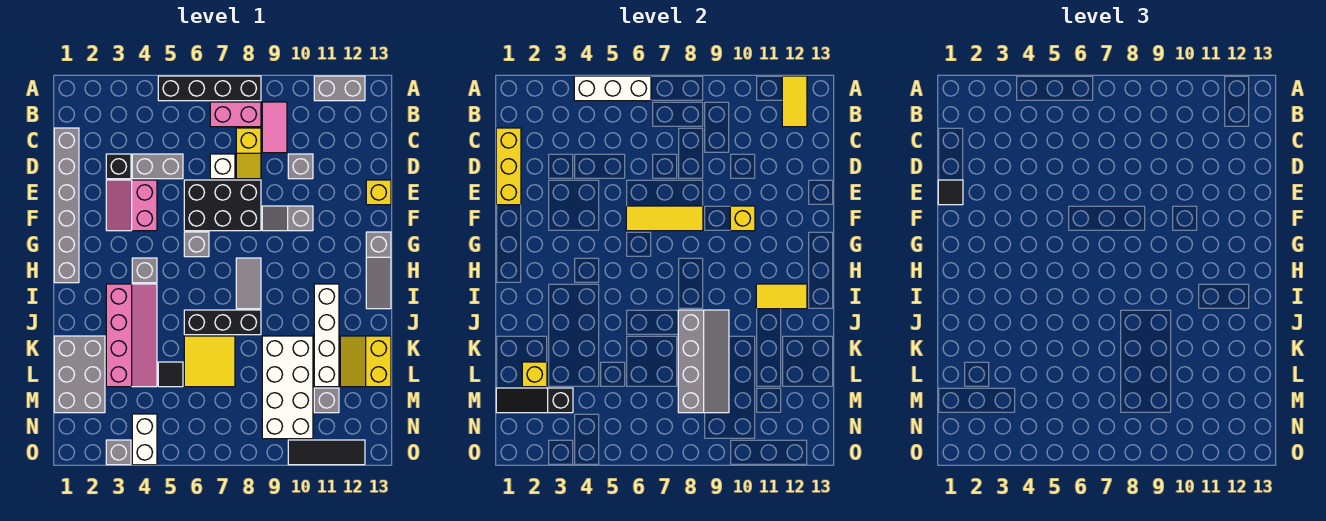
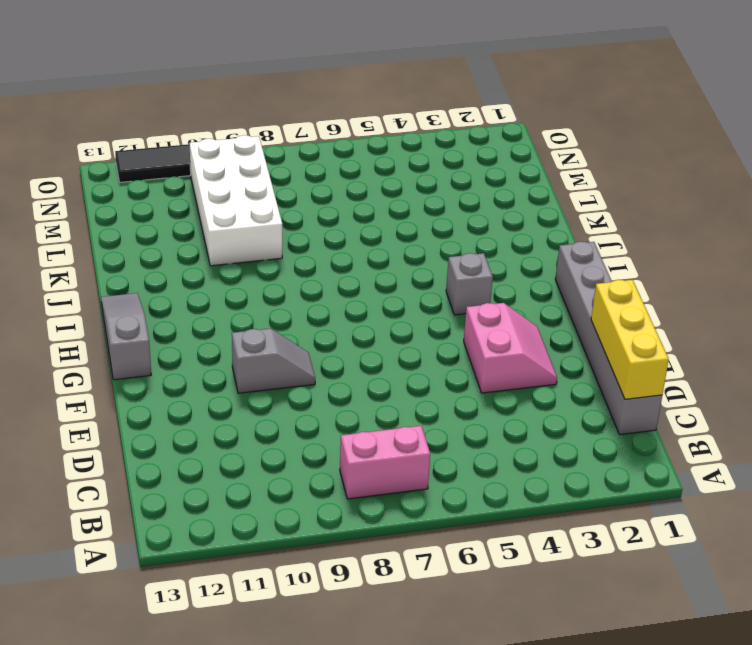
none -> black brick A5:A8 level 1
none -> grey brick A11:A12 level 1
none -> pink tile B9:C9 level 1
none -> yellow slope C8:D8 level 1 top C

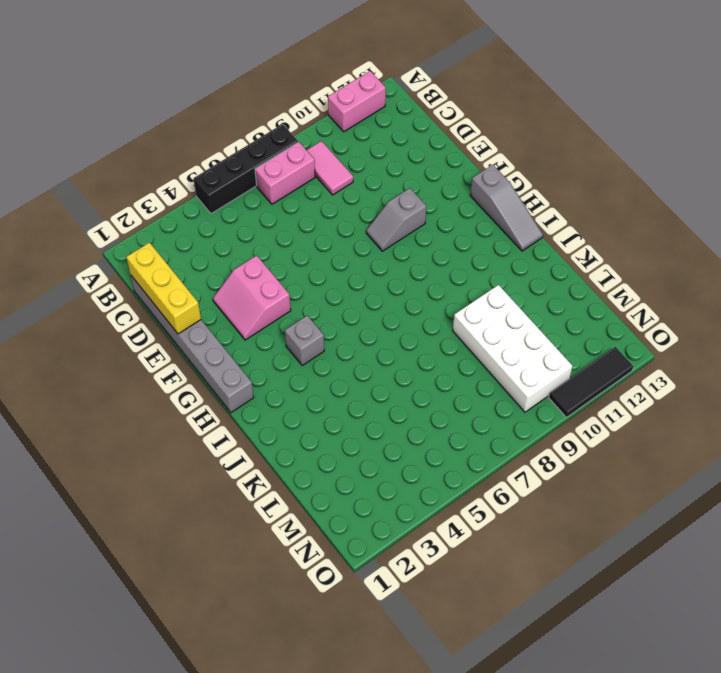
pink brick A11:A12 level 1 -> grey brick A11:A12 level 1
none -> yellow slope C8:D8 level 1 top C
none -> black brick D3 level 1
none -> grey brick D4:D5 level 1
none -> white brick D7 level 1

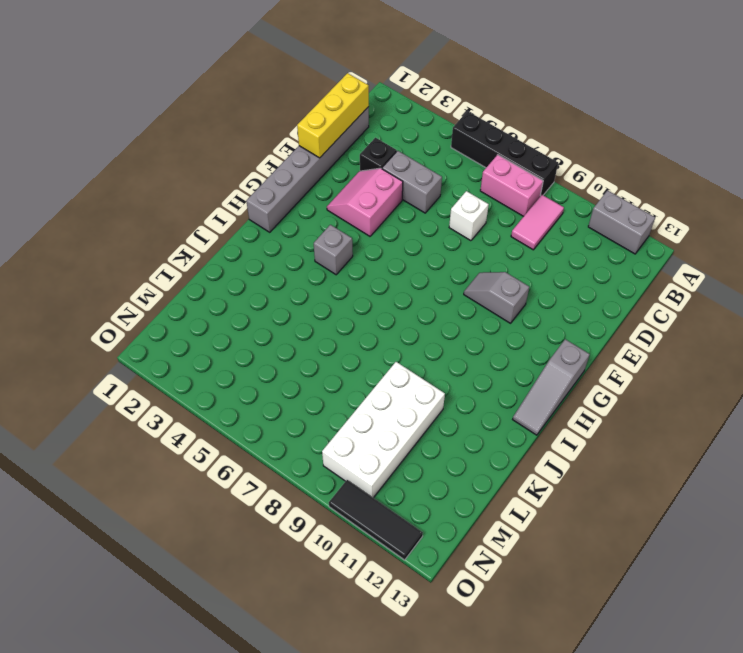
none -> yellow slope C8:D8 level 1 top C
none -> grey brick D10 level 1
none -> black brick E6:F8 level 1
none -> yellow brick E13 level 1

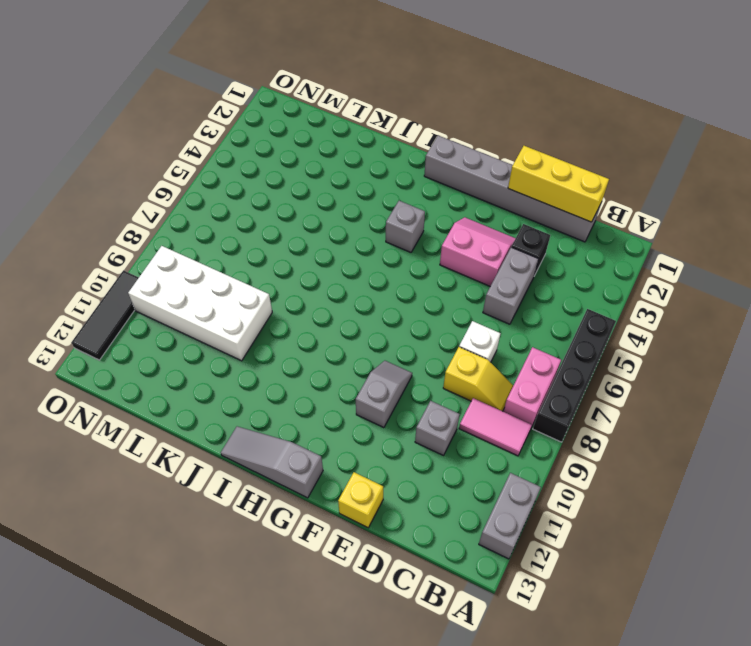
yellow slope C8:D8 level 1 top D -> yellow slope C8:D8 level 1 top C
none -> black brick E6:F8 level 1
none -> grey brick G6 level 1
none -> grey tile H8:I8 level 1
none -> pink slope I3:L4 level 1 top 3

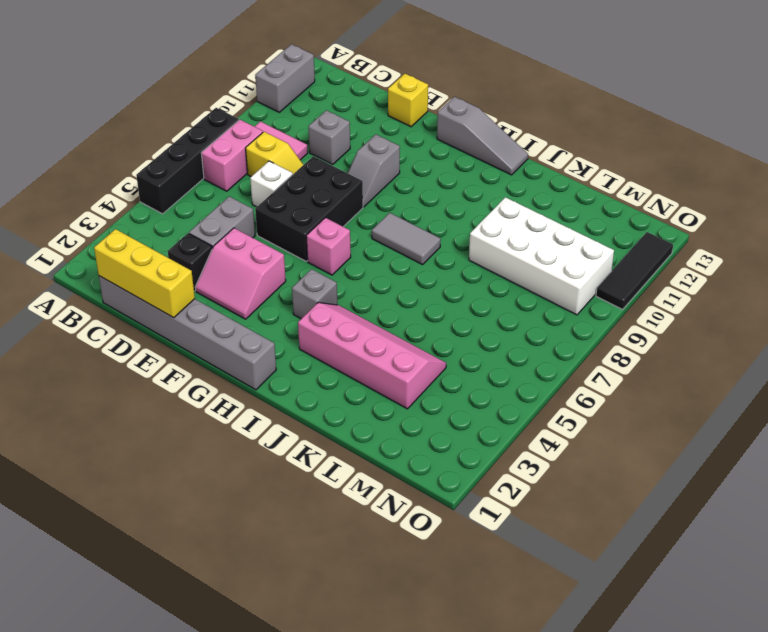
pink brick G6 level 1 -> grey brick G6 level 1
none -> white brick I11:L11 level 1
none -> black brick J6:J8 level 1
none -> grey brick K1:M2 level 1
none -> yellow tile K6:L7 level 1

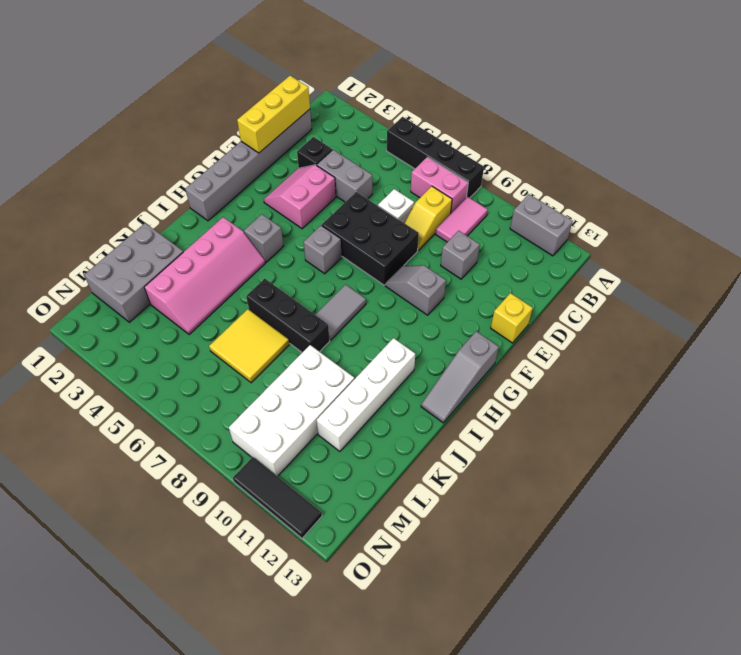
none -> yellow slope K12:L13 level 1 top 13
none -> black tile L5 level 1
none -> grey brick M11 level 1
none -> white brick N4:O4 level 1

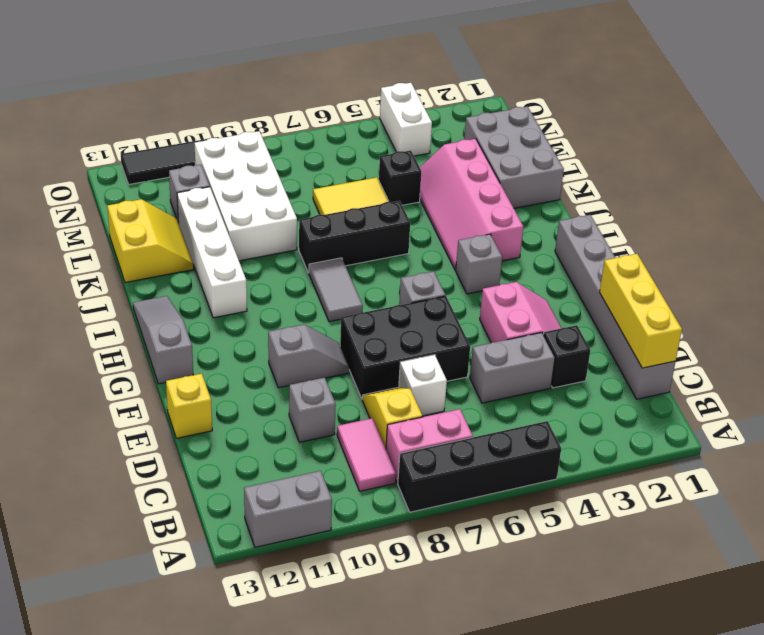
black brick L5 level 1 -> black tile L5 level 1
none -> grey brick O3 level 1
none -> white brick A4:A6 level 2
none -> yellow tile A12:B12 level 2
none -> yellow tile F6:F8 level 2

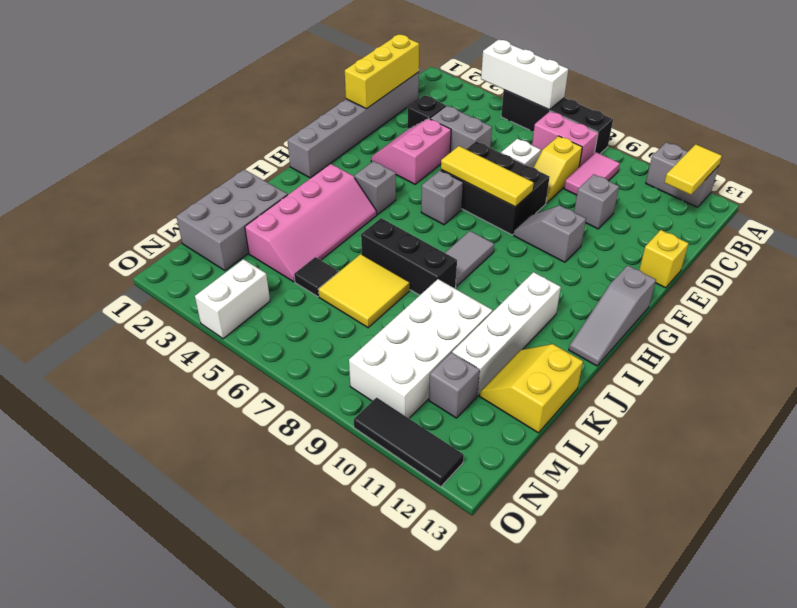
none -> grey brick O3 level 1
none -> yellow brick F10 level 2
none -> yellow tile I11:I12 level 2
none -> grey slope J8:M9 level 2 top 8

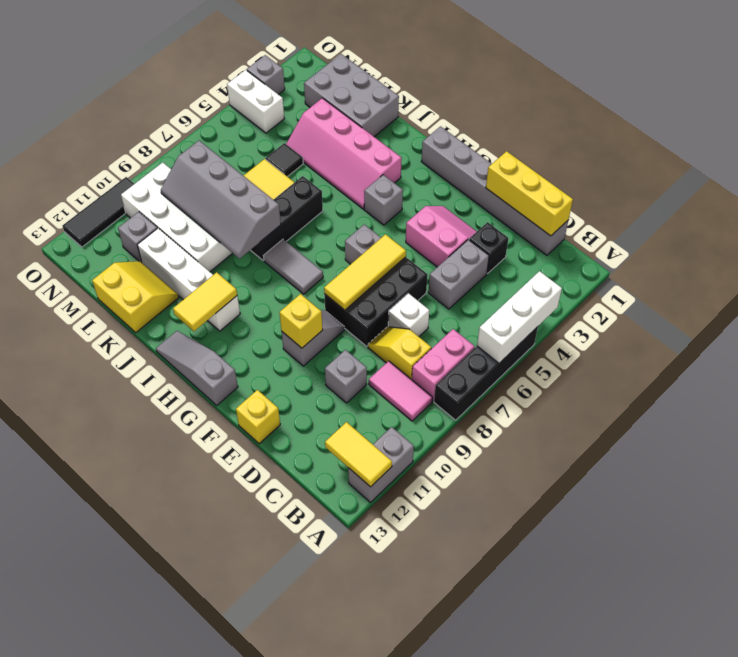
none -> yellow brick L2 level 2
none -> black slope M1:M3 level 2 top 3
none -> black tile E1 level 3

